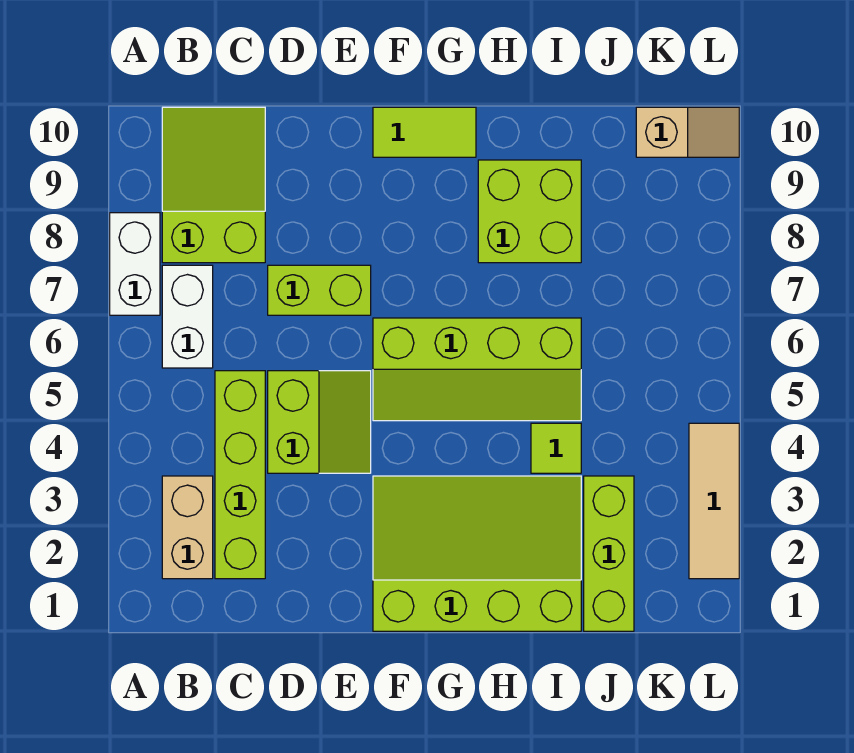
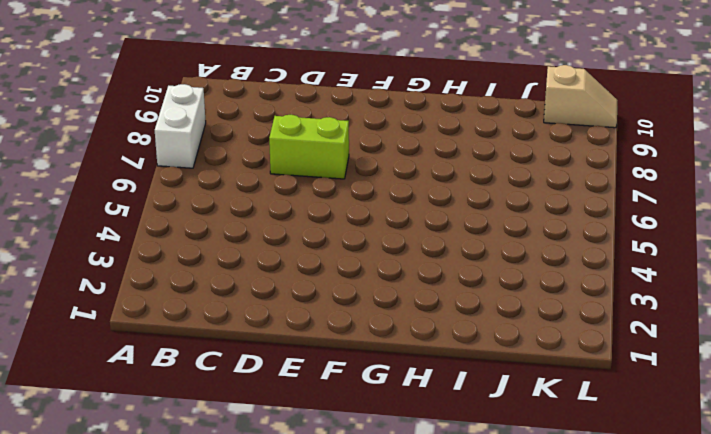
none -> tan brick B2:B3 level 1
none -> white brick B6:B7 level 1
none -> lime slope B8:C10 level 1 top 8

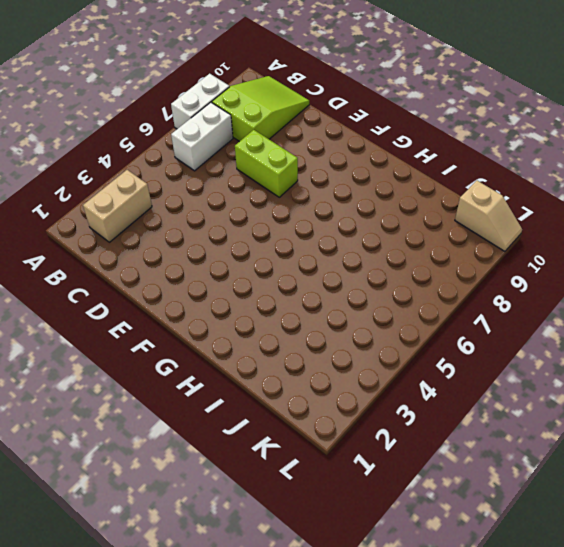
none -> lime brick C2:C5 level 1
none -> lime slope D4:E5 level 1 top D
none -> lime slope F1:I3 level 1 top 1

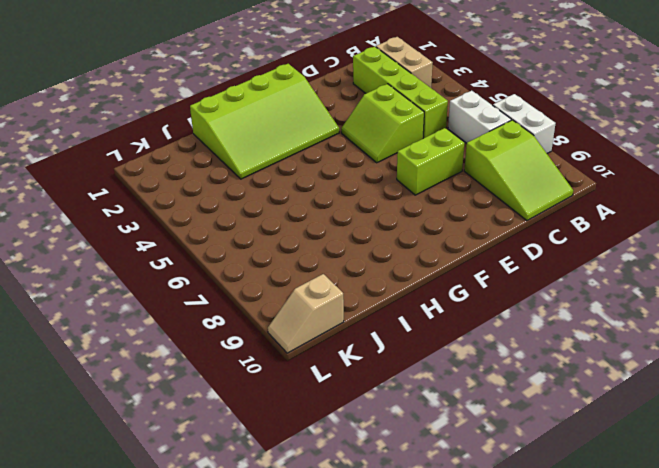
none -> lime slope F5:I6 level 1 top 6
none -> lime tile F10:G10 level 1
none -> lime brick H8:I9 level 1

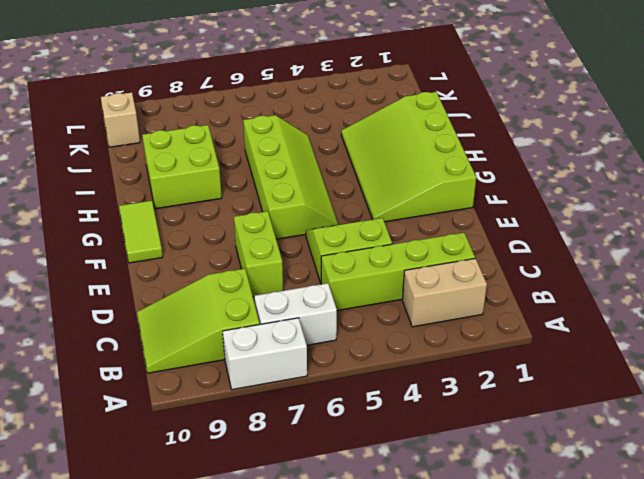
none -> lime tile I4 level 1
none -> lime brick J1:J3 level 1
none -> tan tile L2:L4 level 1

